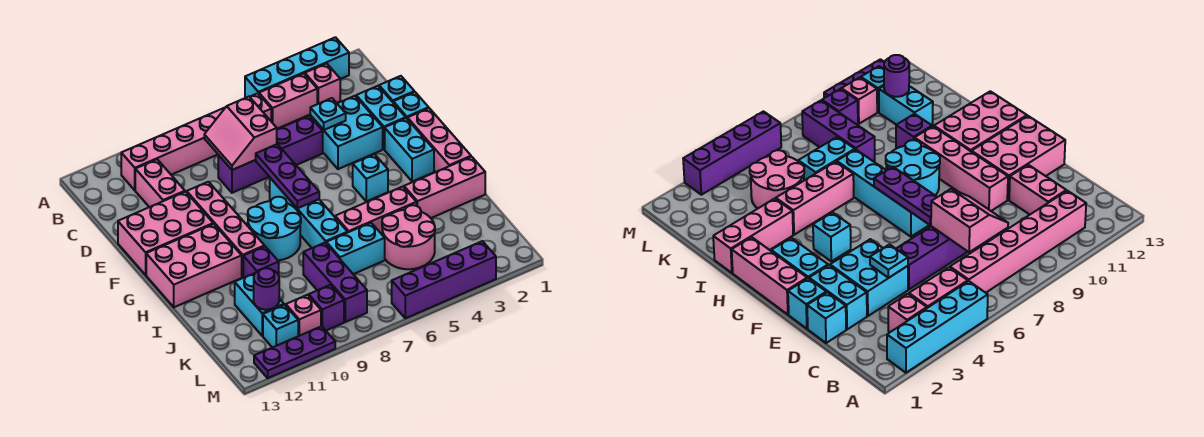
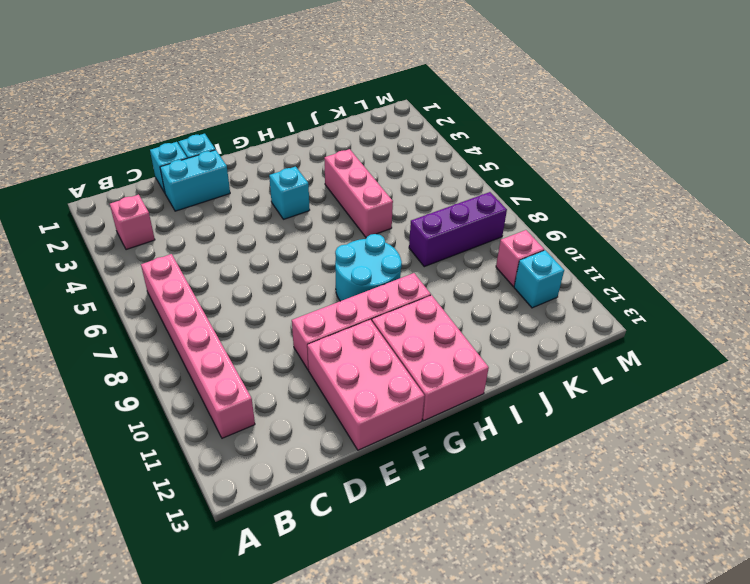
none -> cyan brick A2:A5 level 1
none -> pink brick B4:B5 level 1
none -> pink brick C11:D11 level 1
none -> cyan brick D3:E4 level 1

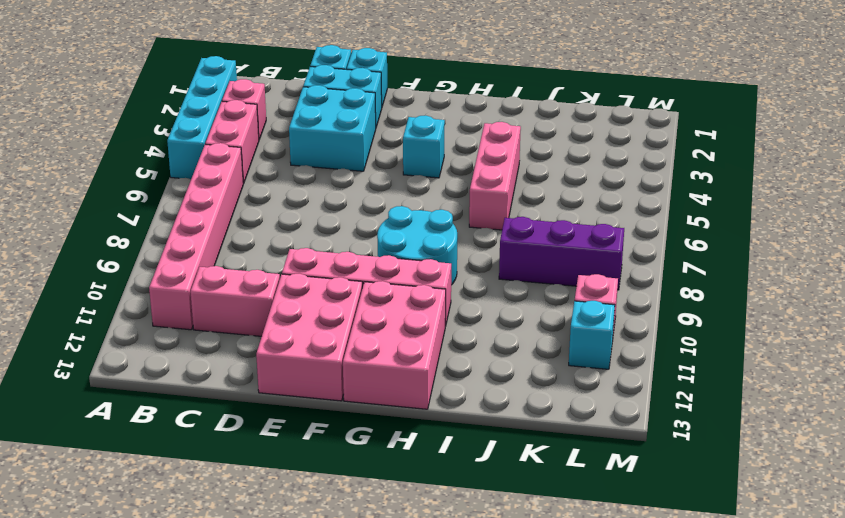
none -> purple brick D5:D8 level 1
none -> pink brick F1:H1 level 1
none -> cyan brick F2:G2 level 1
none -> cyan brick F7:I7 level 1

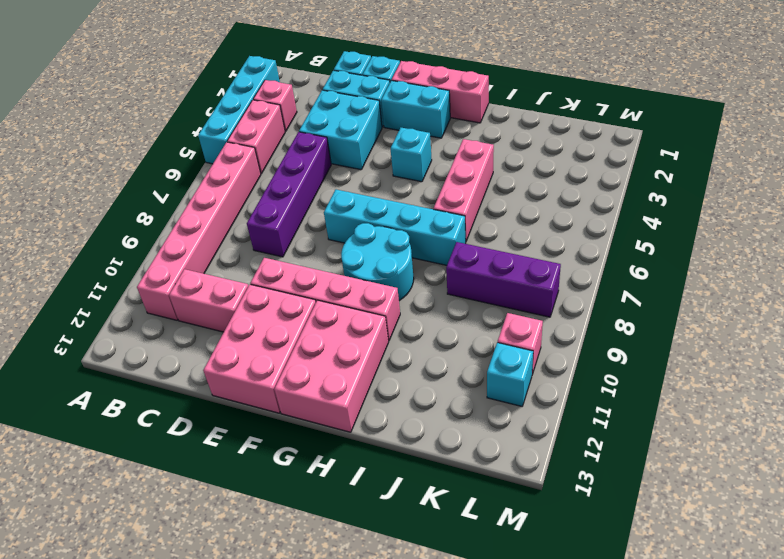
none -> pink brick I1:I3 level 1
none -> purple brick I10 level 1
none -> pink round brick J4:K5 level 1
none -> cyan brick J6:J7 level 1

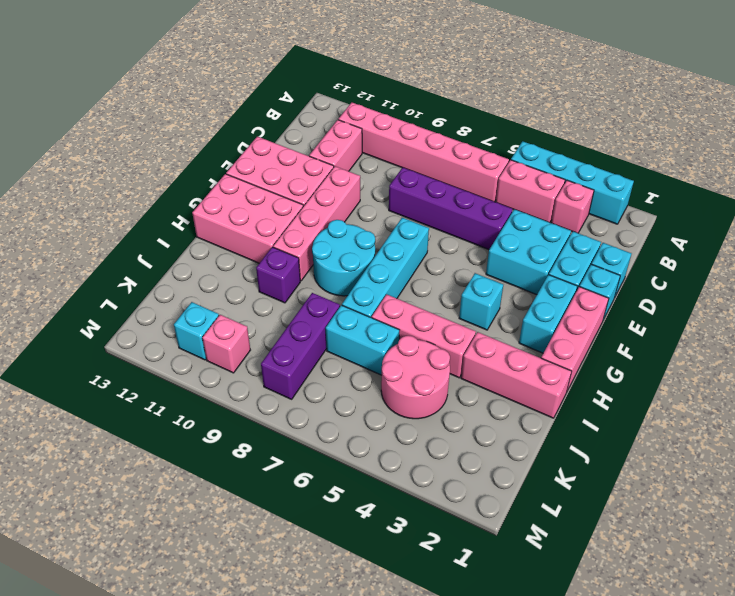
none -> cyan brick J11:K11 level 1
none -> purple brick L9 level 1
none -> purple brick M3:M6 level 1
none -> purple plate M10:M12 level 1

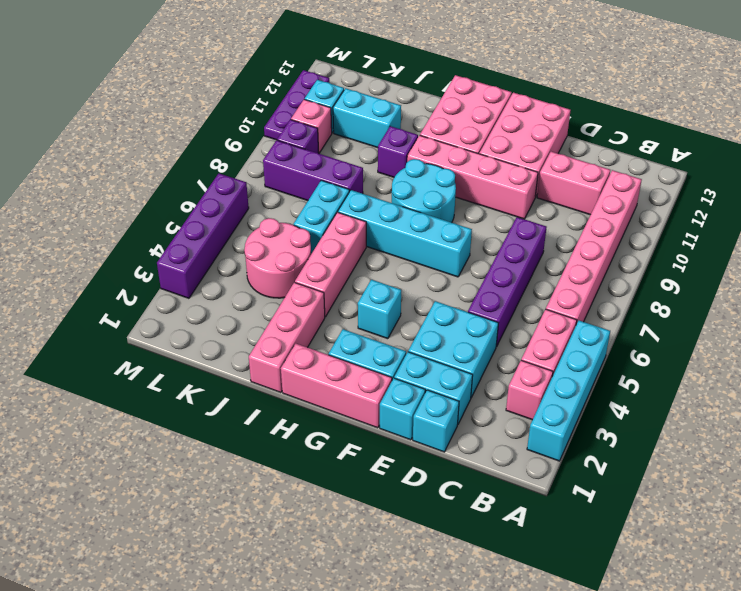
none -> pink slope C7:D8 level 2 top 7
none -> cyan plate D4 level 2
none -> purple plate E7:G7 level 2
none -> purple round brick K11 level 2

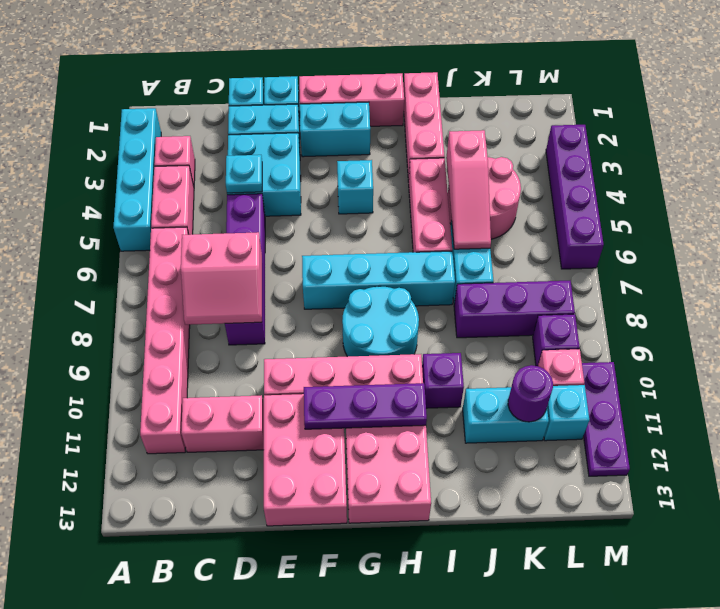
purple plate F11:H11 level 2 -> purple plate E7:G7 level 2
pink slope J4:J6 level 2 top 4 -> none

